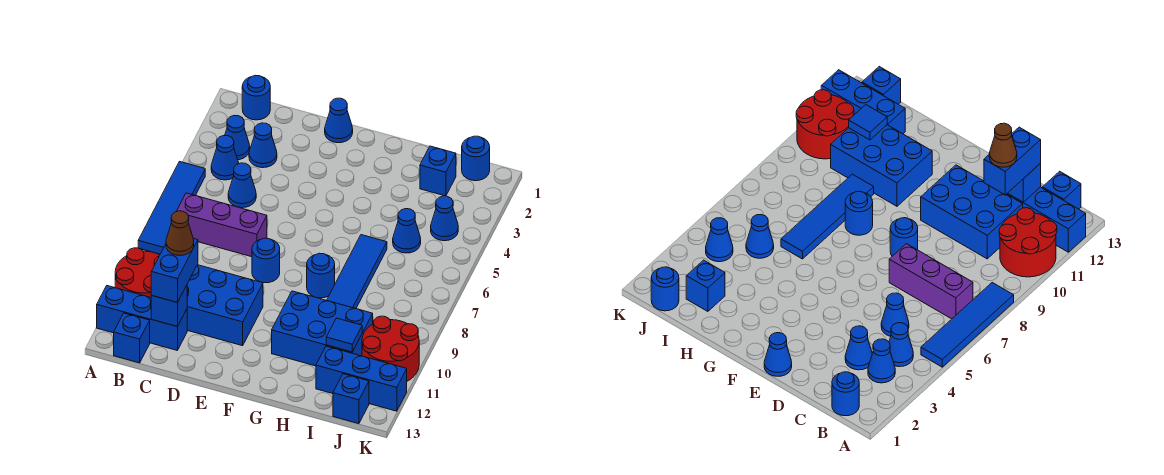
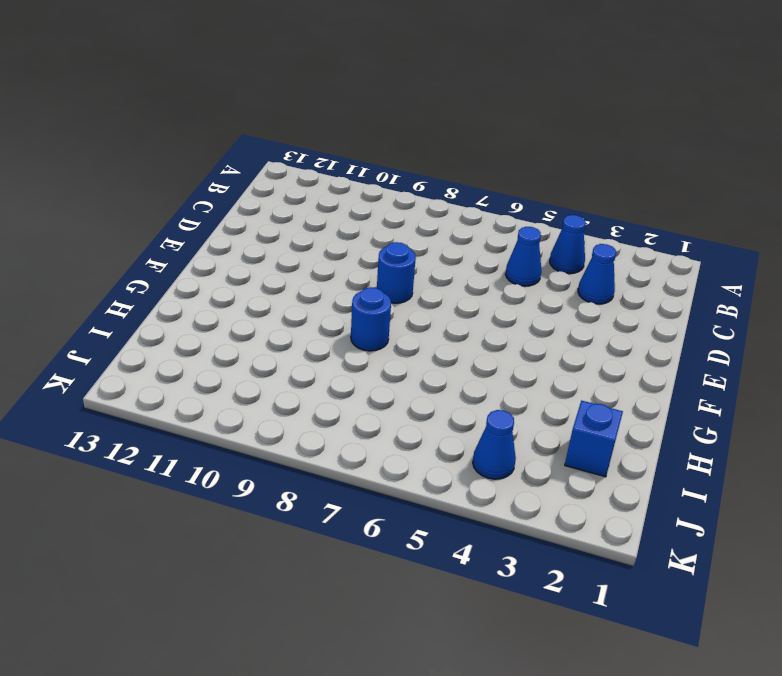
none -> blue tile A5:A8 level 1
none -> red round brick A10:B11 level 1
none -> blue brick A12:C12 level 1

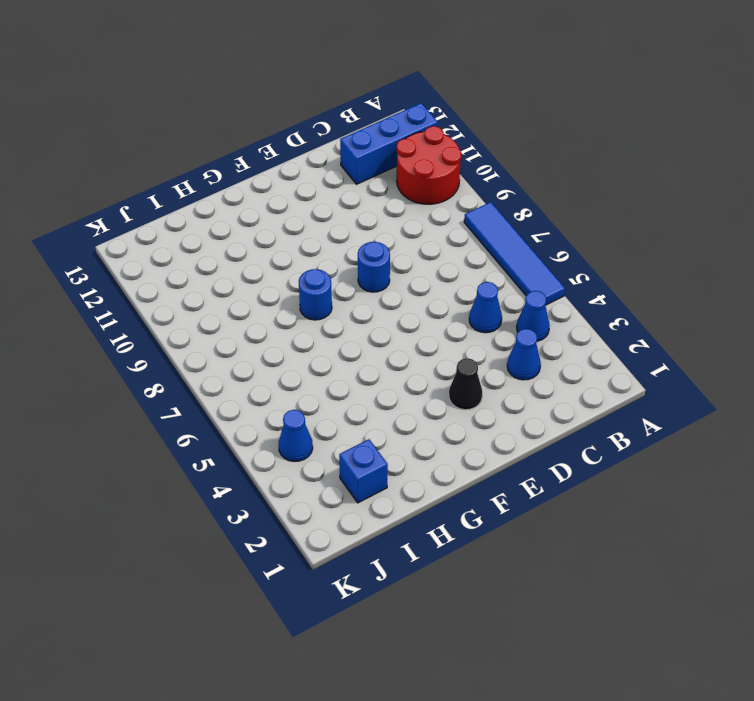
black cone E3 level 1 -> none
none -> blue round brick B1 level 1
none -> blue cone B3 level 1
none -> purple brick B7:D7 level 1

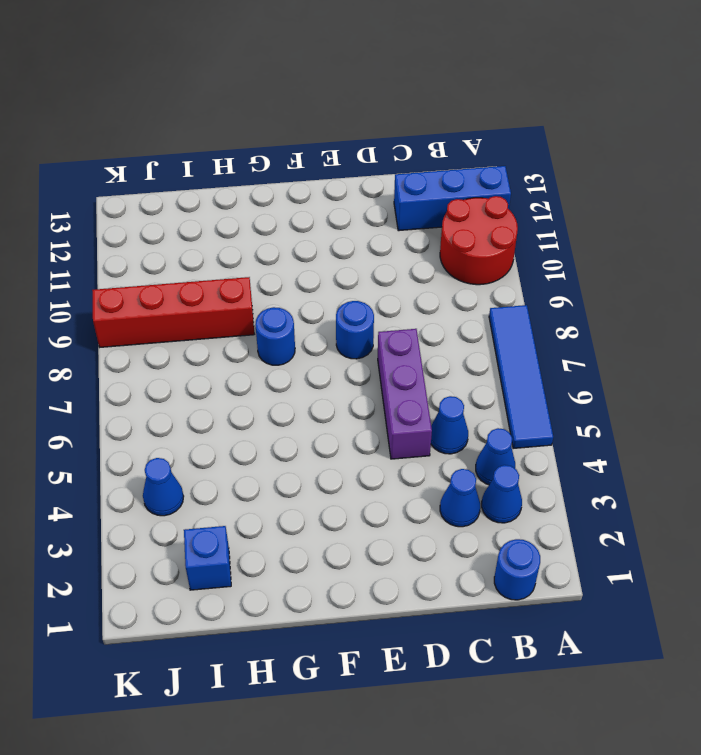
purple brick D5:D7 level 1 -> purple brick B7:D7 level 1
red brick H9:K9 level 1 -> blue tile H6:H9 level 1
none -> blue brick B13 level 1
none -> blue brick C10:E11 level 1
none -> blue cone E1 level 1

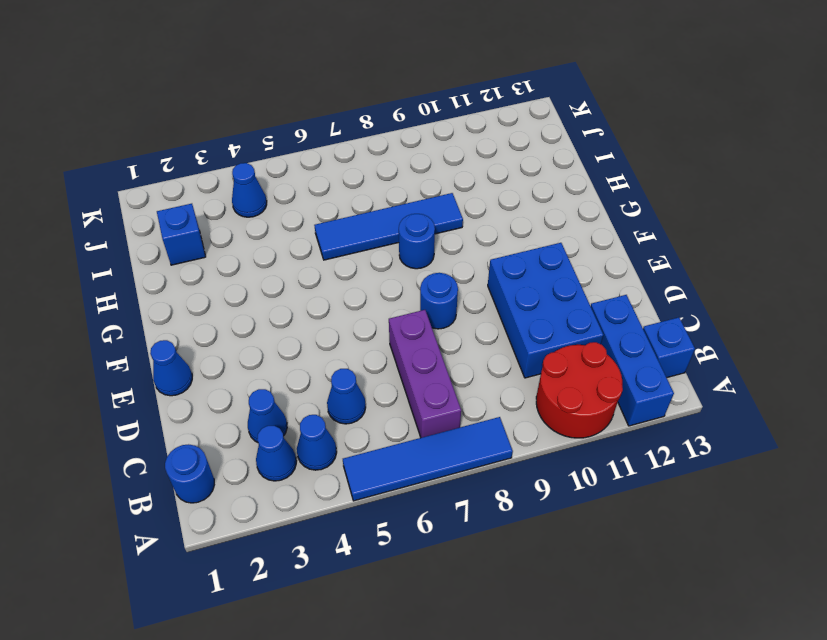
none -> blue brick G10:I11 level 1
none -> blue cone I5 level 1
none -> blue brick I12:K12 level 1

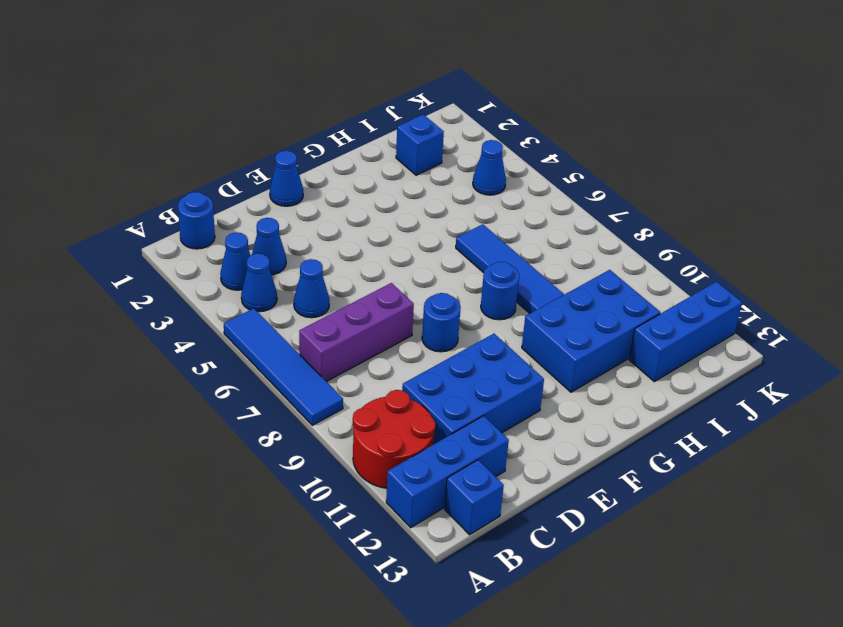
none -> blue cone I5 level 1
none -> blue round brick J1 level 1
none -> red round brick J10:K11 level 1

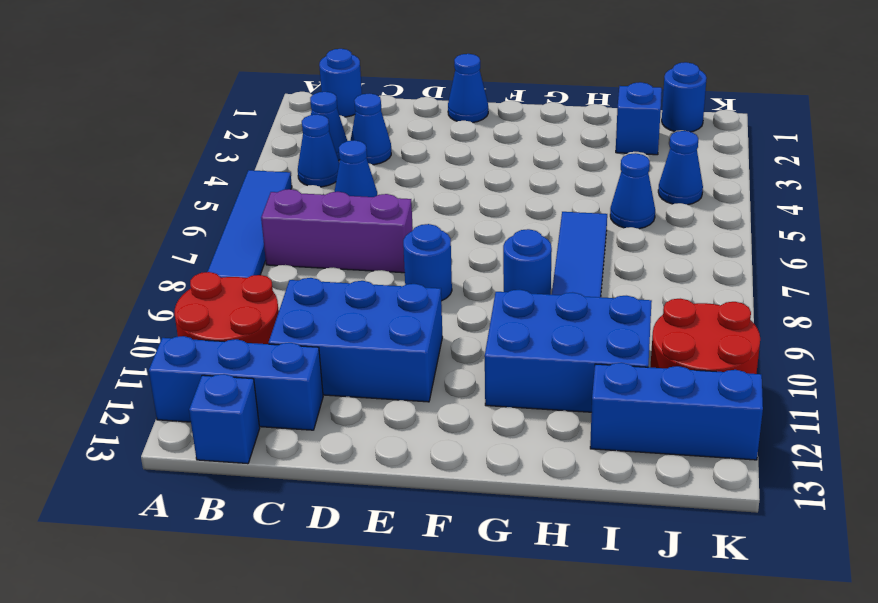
none -> blue brick J13 level 1
none -> blue brick C12 level 2
none -> blue tile I11 level 2

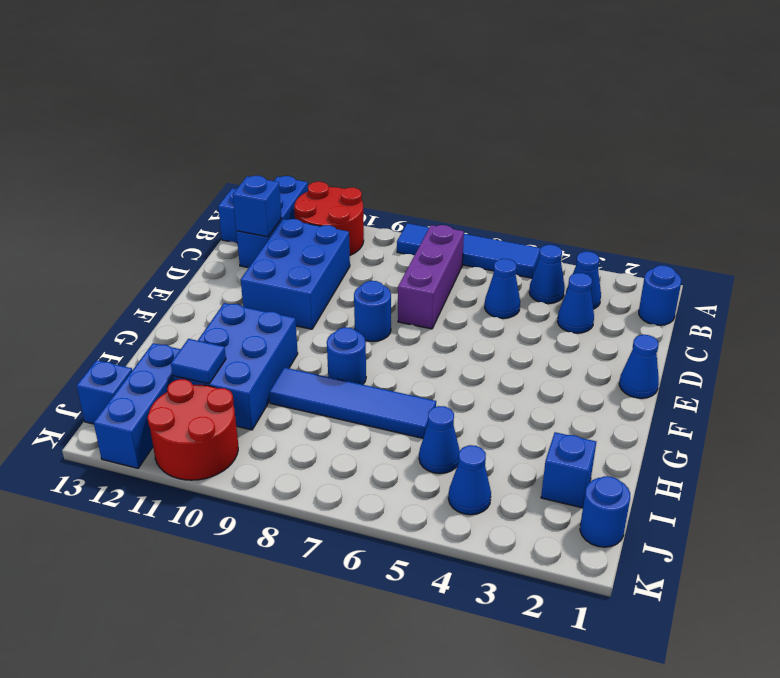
none -> blue brick C11:C12 level 3
none -> brown cone C11 level 4

